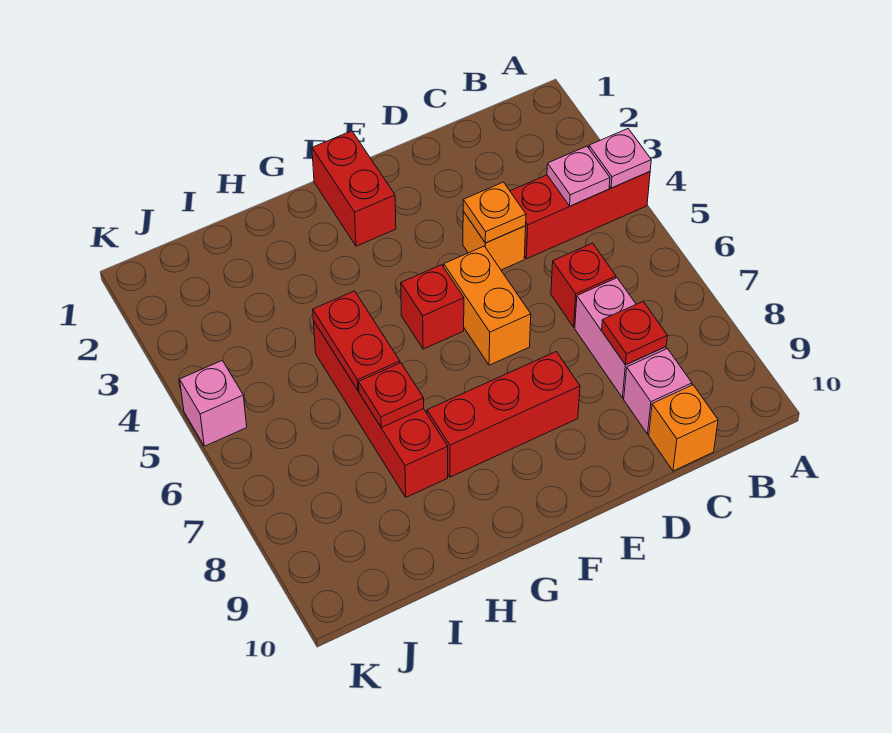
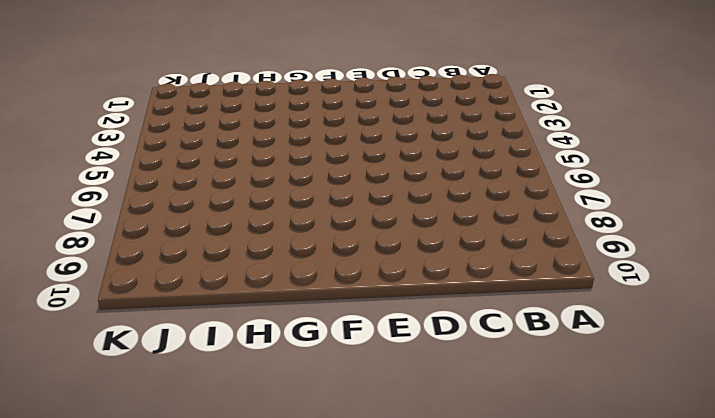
none -> red brick A4:C4 level 1
none -> red brick C6 level 1
none -> pink brick C7:C8 level 1

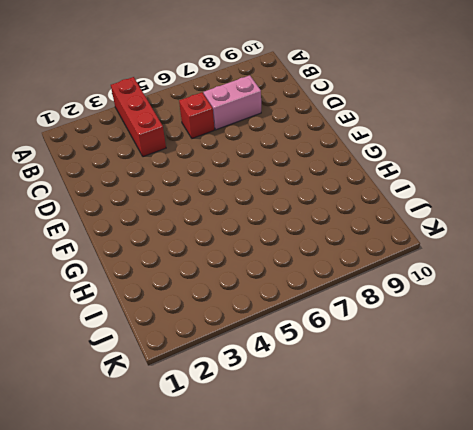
none -> pink brick C9 level 1
none -> orange brick C10 level 1
none -> orange brick D4 level 1

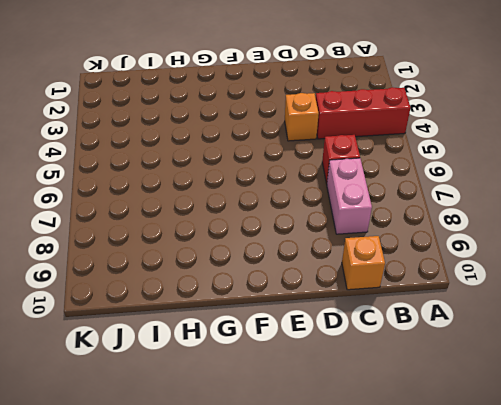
none -> pink brick C9 level 1
none -> orange brick E5:E6 level 1
none -> red brick E8:G8 level 1

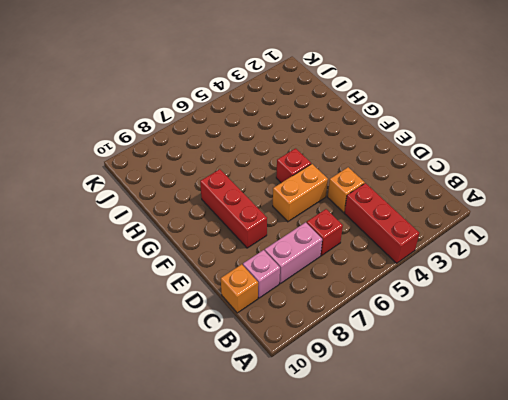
none -> red brick F1:F2 level 1
none -> red brick H5:H8 level 1
none -> pink brick K5 level 1

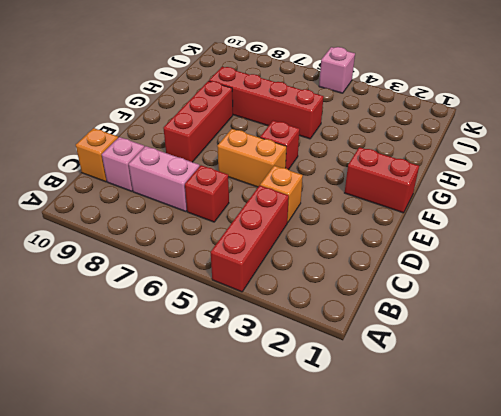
none -> pink plate A4 level 2
none -> pink plate B4 level 2
none -> red plate C8 level 2

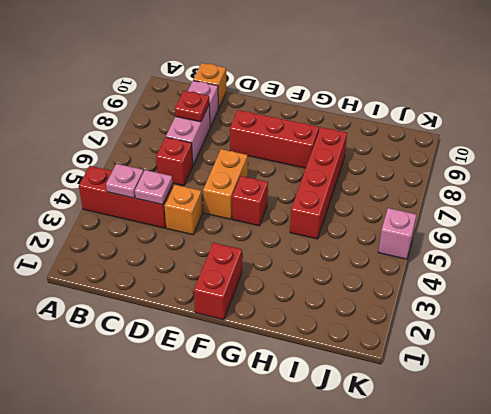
pink plate C4 level 2 -> pink plate A4 level 2
none -> orange plate D4 level 2
none -> red plate H5:H6 level 2
none -> red plate H7 level 2

